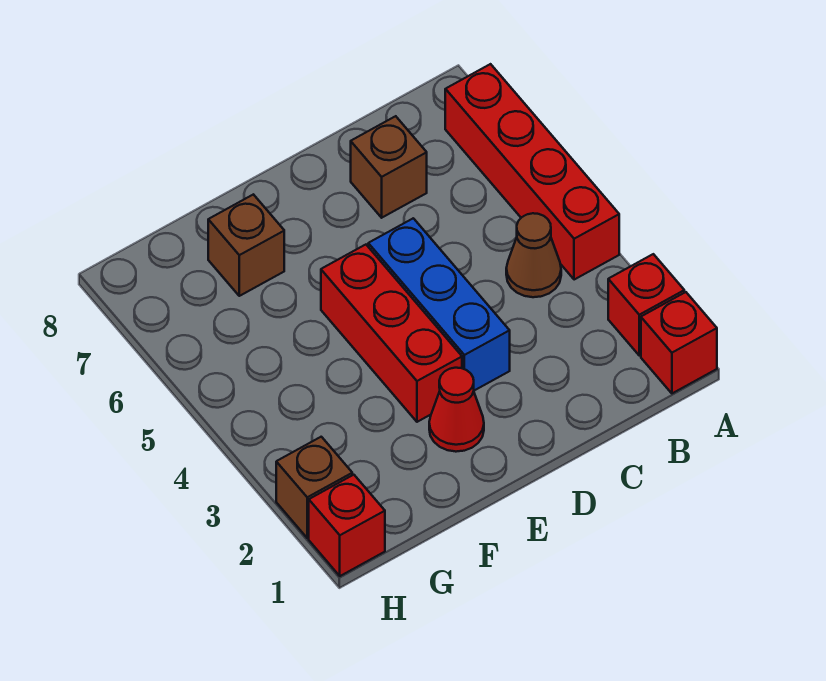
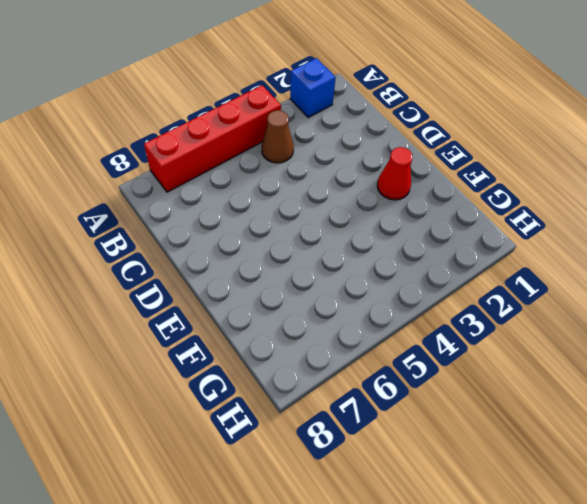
blue brick A2 level 1 -> red brick A2 level 1
none -> red brick A1 level 1
none -> brown brick C7 level 1

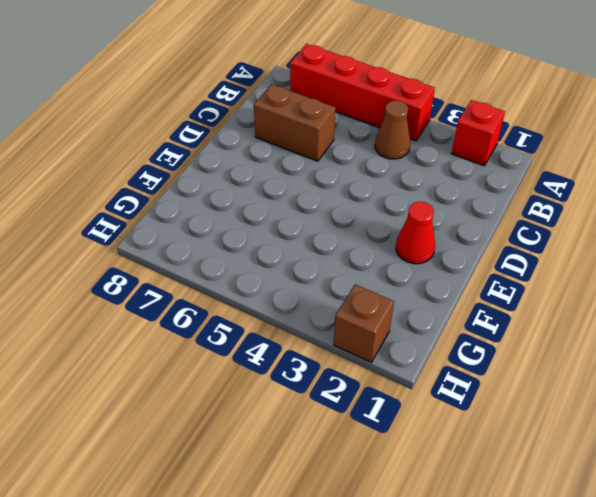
brown brick C6:C7 level 1 -> brown brick C7 level 1
none -> red brick A1 level 1
none -> blue brick D3:D5 level 1

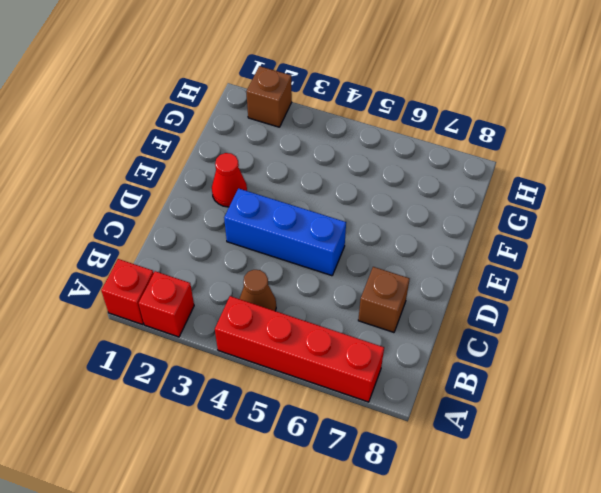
none -> red brick E3:E5 level 1
none -> brown brick F7 level 1

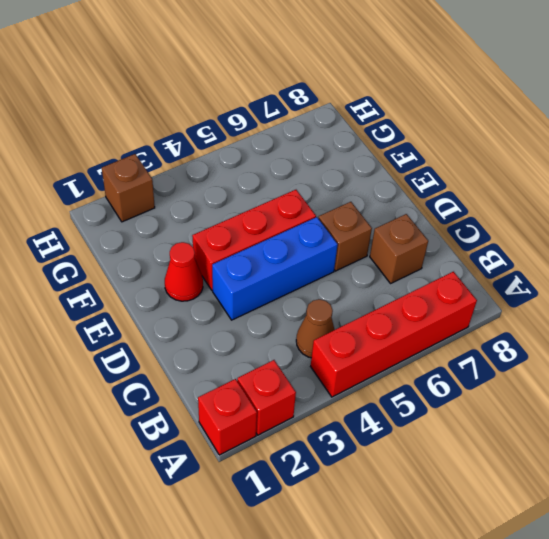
brown brick D6 level 1 -> brown brick F7 level 1
none -> red brick H1 level 1

